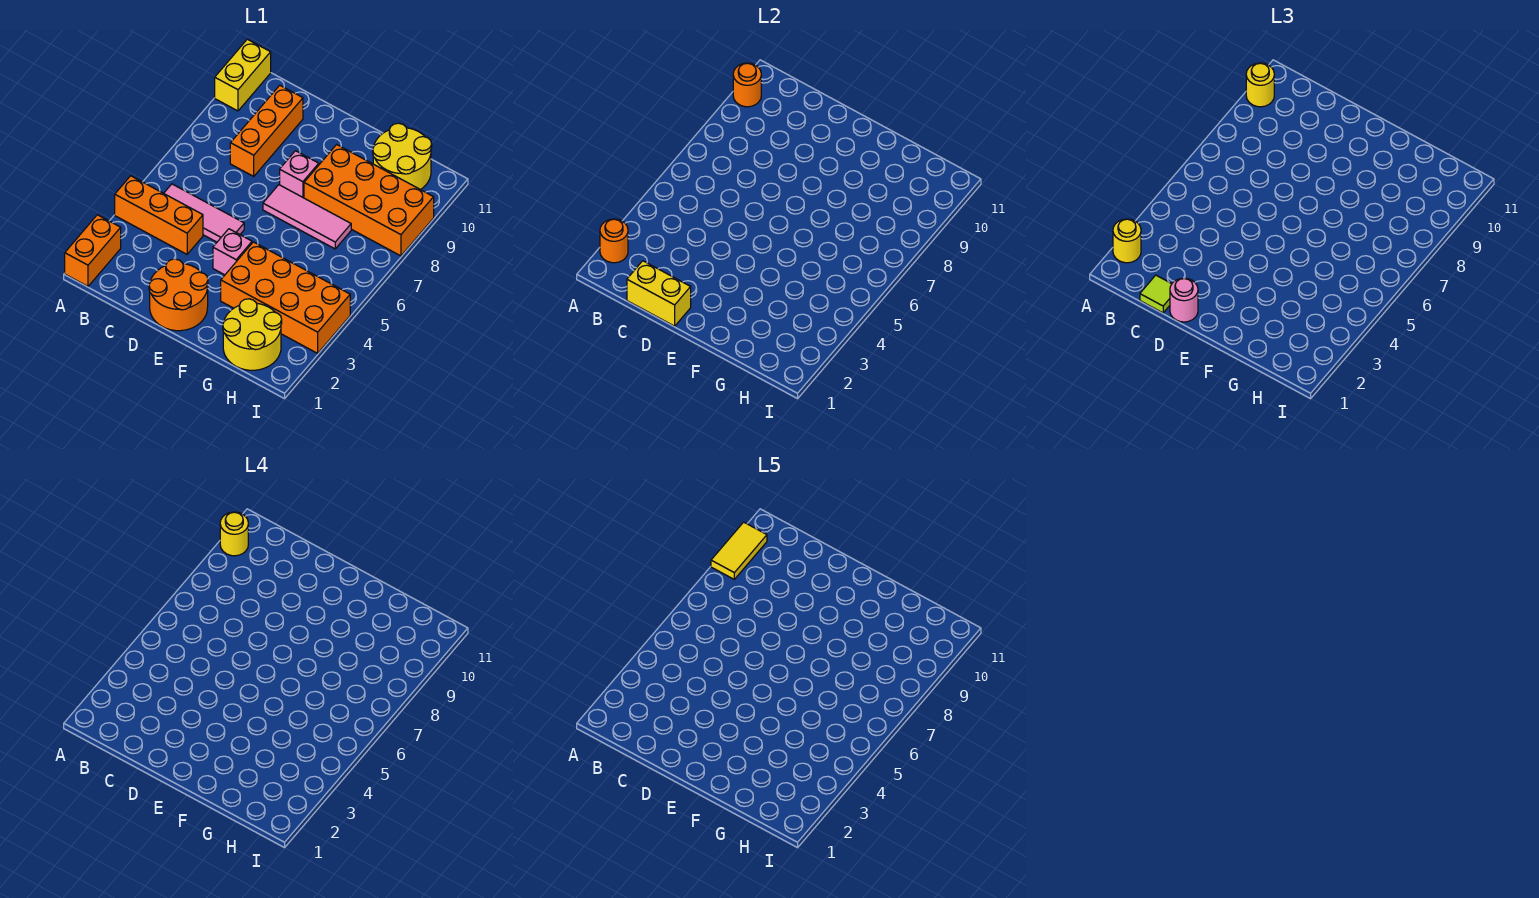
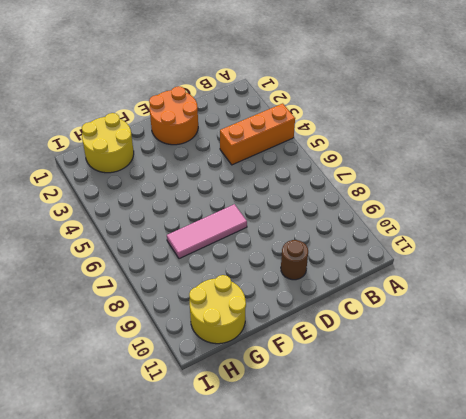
brown round brick D10 level 1 -> none
none -> orange brick A1:A2 level 1
none -> yellow brick A10:A11 level 1
none -> pink tile B5:D5 level 1

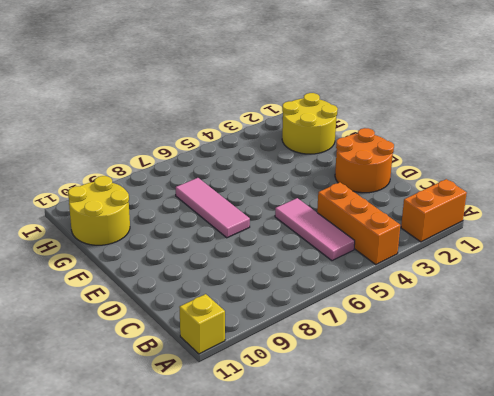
yellow brick A11 level 1 -> yellow brick A10:A11 level 1
none -> orange brick C8:C10 level 1
none -> pink brick E4 level 1
none -> pink brick E8 level 1

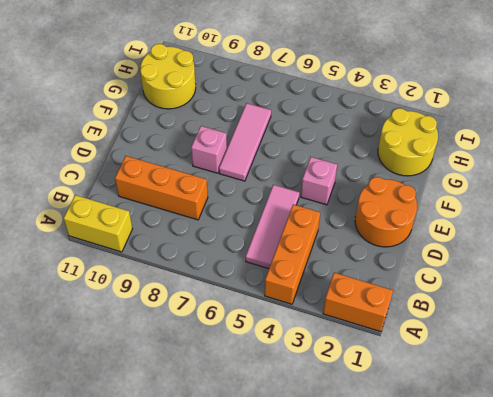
none -> orange brick F3:I4 level 1
none -> orange brick F8:I9 level 1
none -> orange round brick A2 level 2

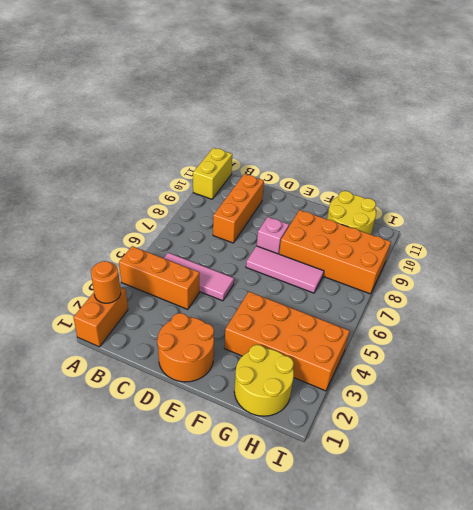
none -> pink brick E4 level 1
none -> orange round brick A10 level 2
none -> yellow brick C1:D1 level 2

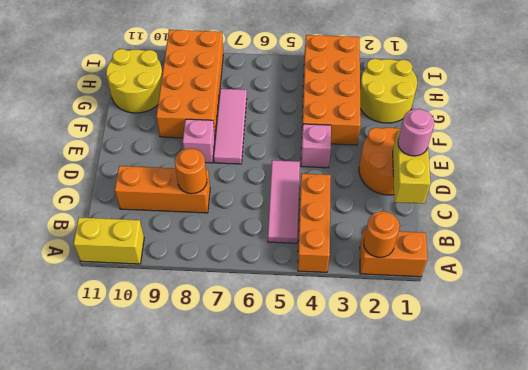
orange round brick C8 level 2 -> orange round brick A10 level 2
none -> yellow round brick A2 level 3
none -> yellow round brick A10 level 3
none -> lime tile C1 level 3

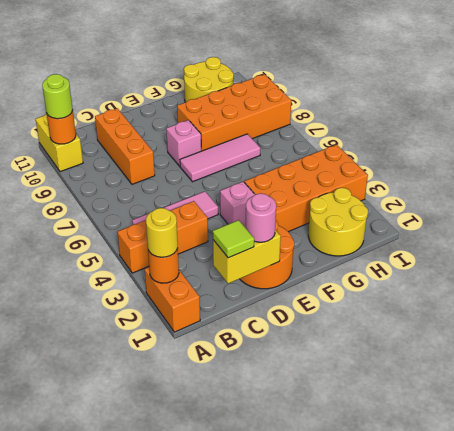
lime round brick A10 level 3 -> yellow round brick A10 level 3
none -> yellow round brick A10 level 4
none -> yellow tile A9:A10 level 5

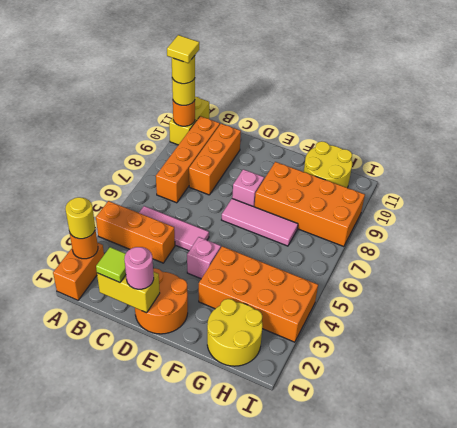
yellow tile A10 level 5 -> yellow tile A9:A10 level 5
orange brick B7:B10 level 1 -> none

